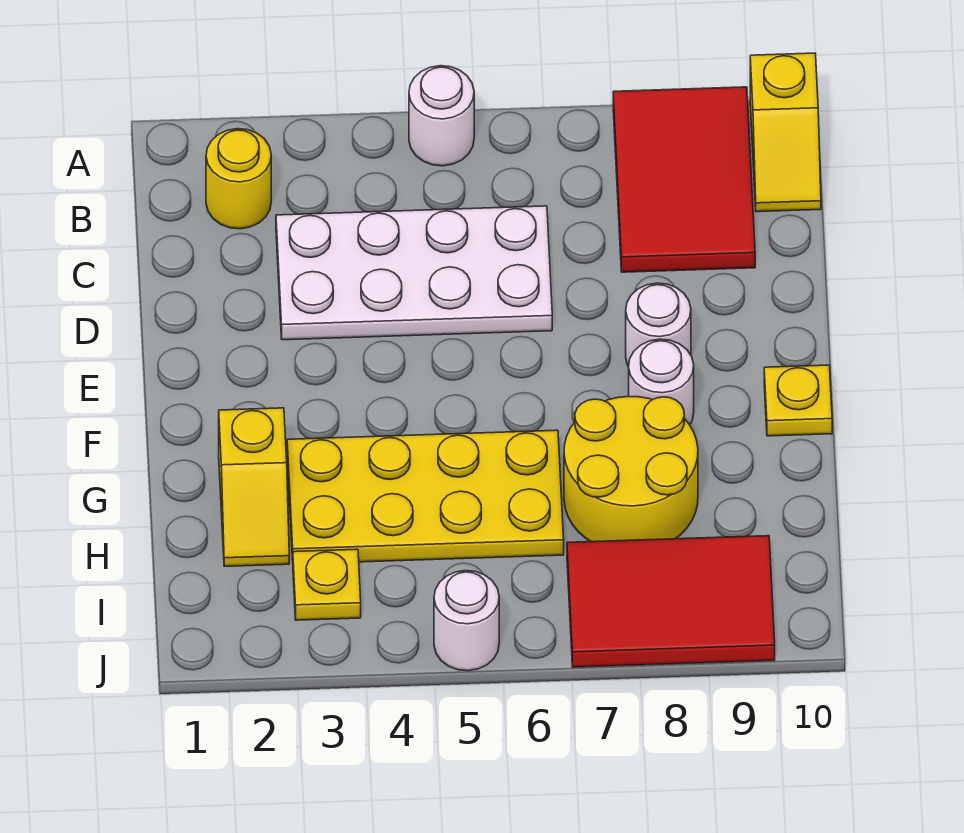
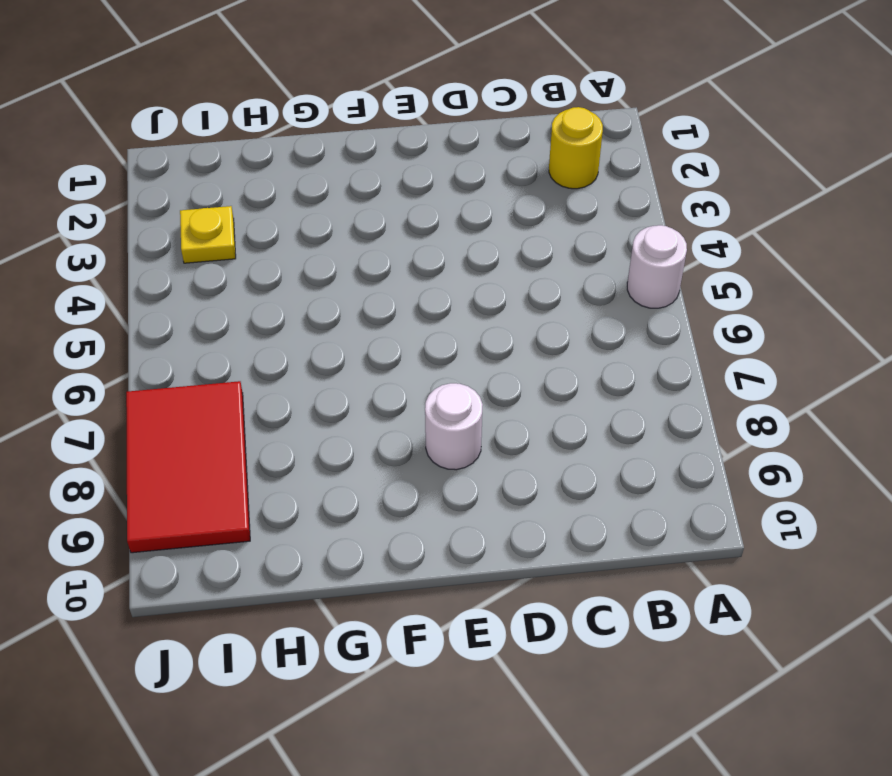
none -> red tile A8:C9 level 1
none -> yellow slope A10:B10 level 1 top A
none -> white plate C3:D6 level 1

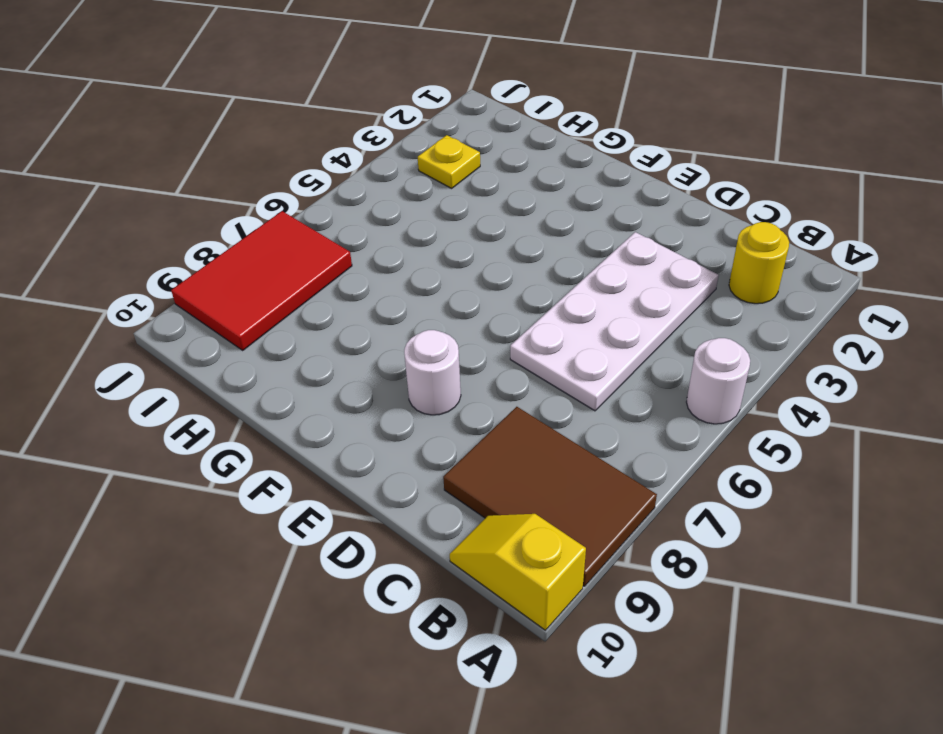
brown tile A8:C9 level 1 -> red tile A8:C9 level 1
none -> white round brick F8 level 1
none -> yellow plate F10 level 1
none -> yellow slope G2:H2 level 1 top G

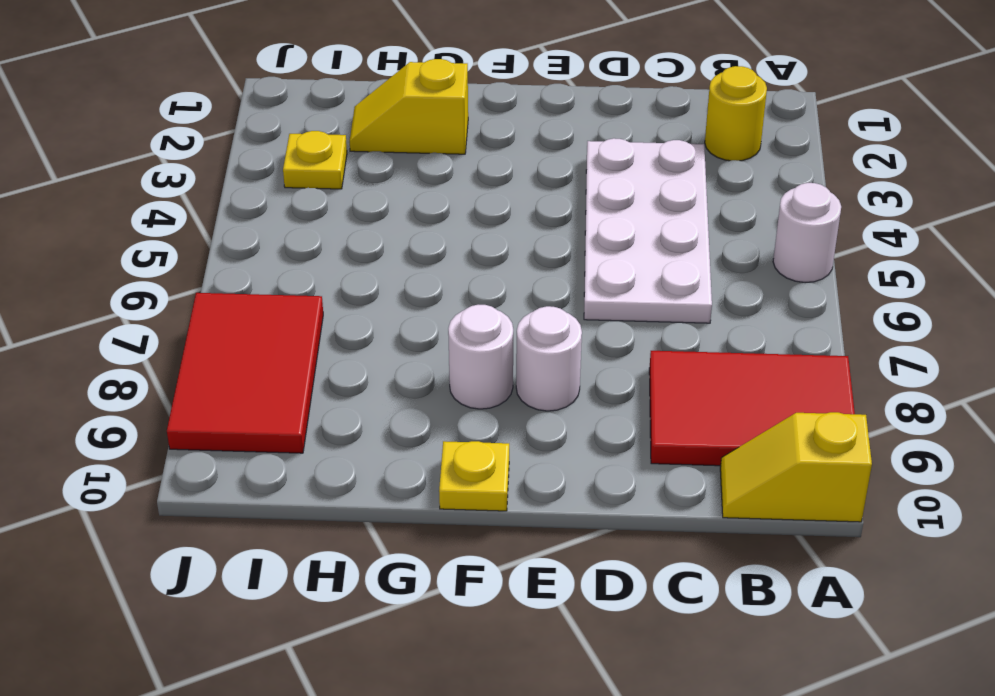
none -> yellow plate G3:H6 level 1
none -> yellow round brick G7:H8 level 1
none -> white round brick J5 level 1

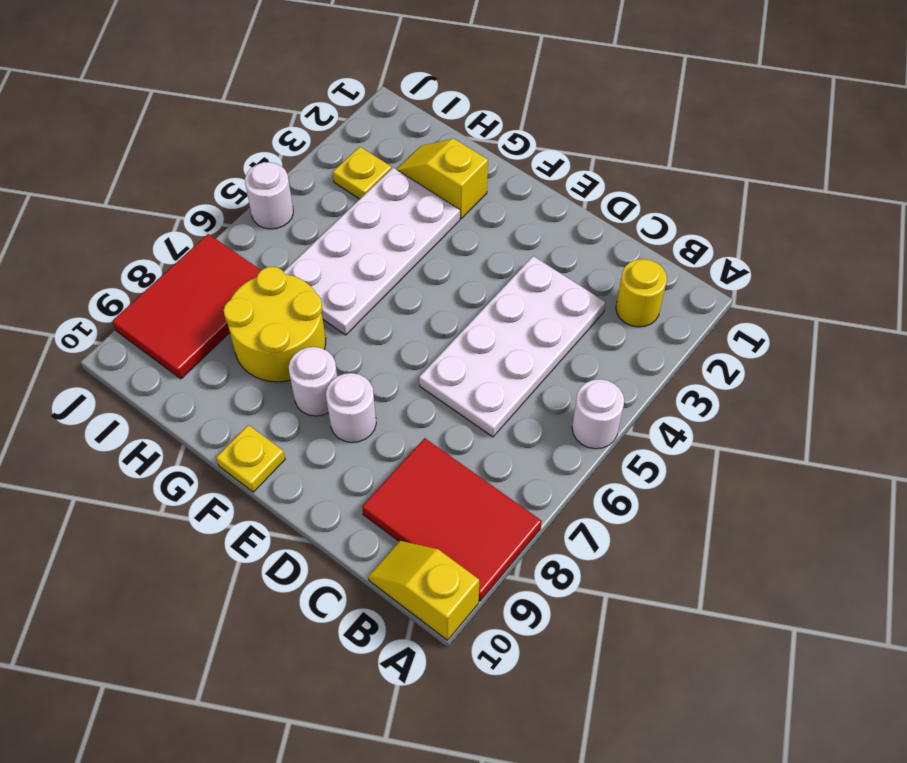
white plate G3:H6 level 1 -> yellow plate G3:H6 level 1

